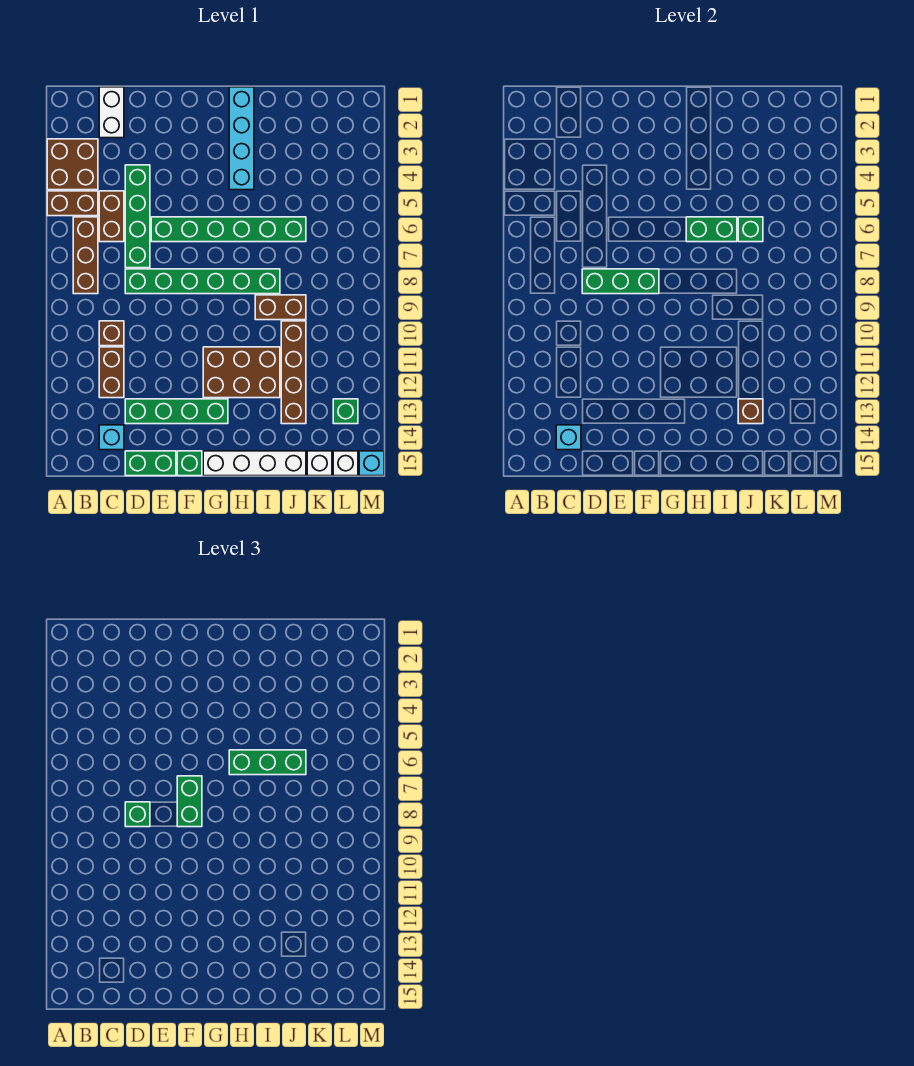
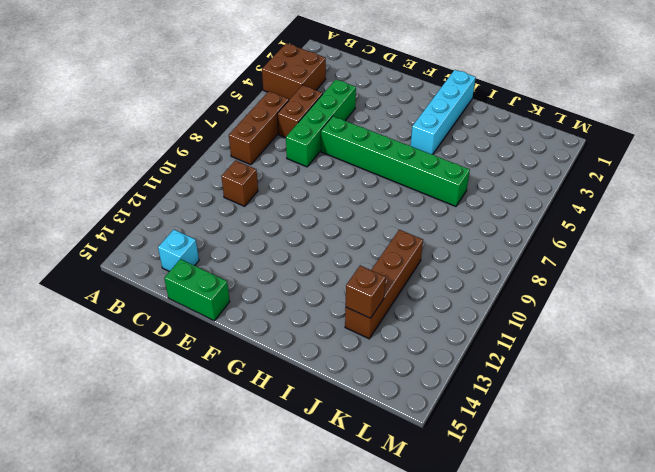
none -> brown brick A5:B5 level 1
none -> white brick C1:C2 level 1
none -> brown brick C11:C12 level 1
none -> green brick D8:I8 level 1

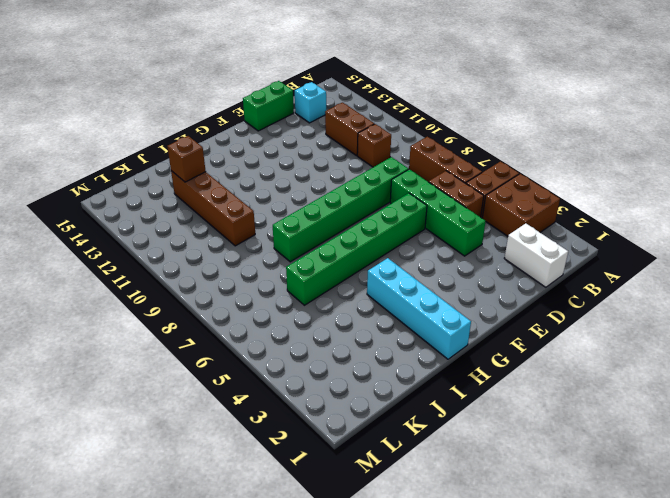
none -> green brick D13:G13 level 1
none -> green brick F15 level 1
none -> brown brick G11:I12 level 1
none -> white brick G15:J15 level 1

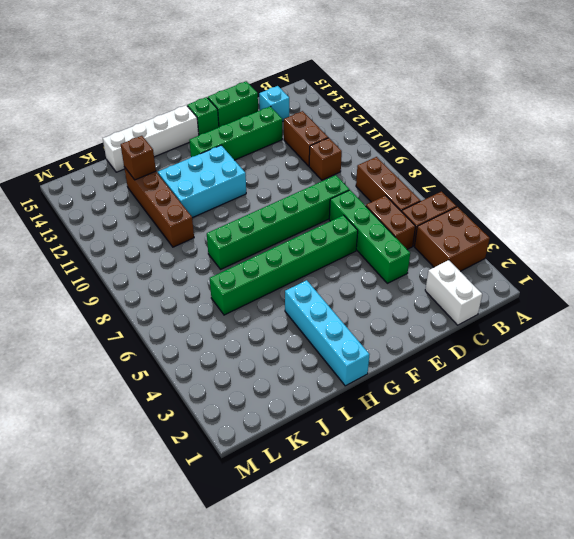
cyan brick G11:I12 level 1 -> brown brick G11:I12 level 1
none -> brown brick I9:J9 level 1
none -> white brick K15 level 1
none -> green brick L13 level 1
none -> white brick L15 level 1

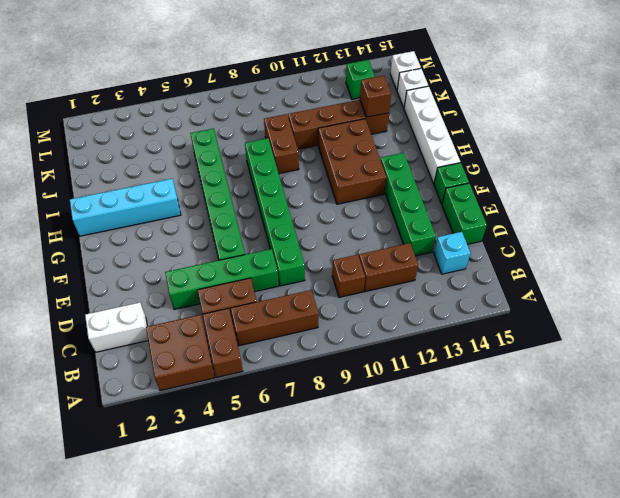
none -> cyan brick M15 level 1
none -> cyan brick C14 level 2
none -> green brick D8:F8 level 2
none -> green brick H6:I6 level 2

